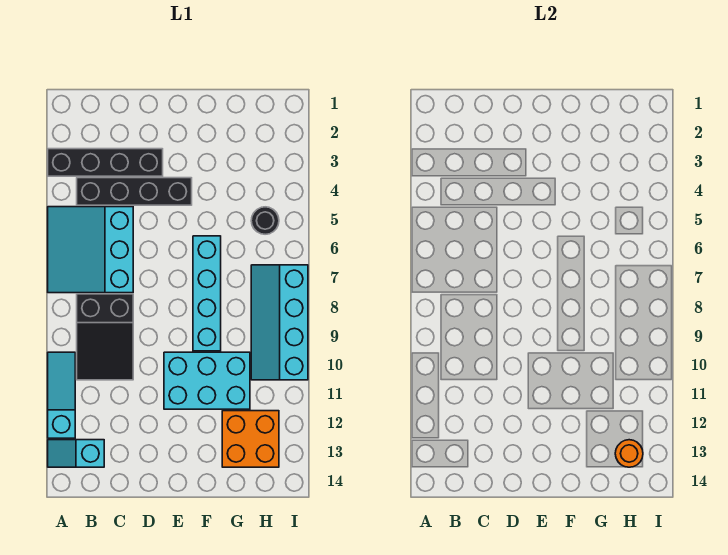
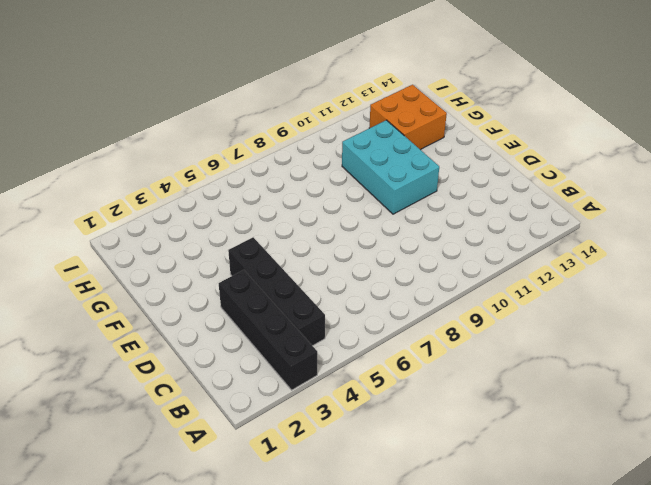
none -> cyan slope A5:C7 level 1 top C
none -> cyan slope A10:A12 level 1 top 12
none -> cyan slope A13:B13 level 1 top B

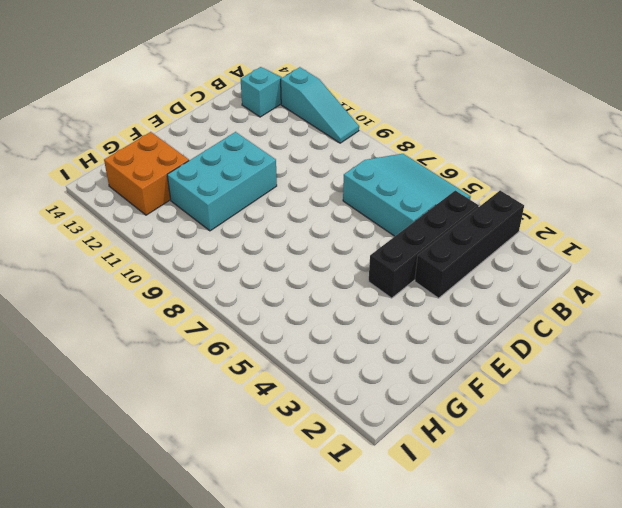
none -> black slope B8:C10 level 1 top 8
none -> cyan brick F6:F9 level 1
none -> black round brick H5 level 1

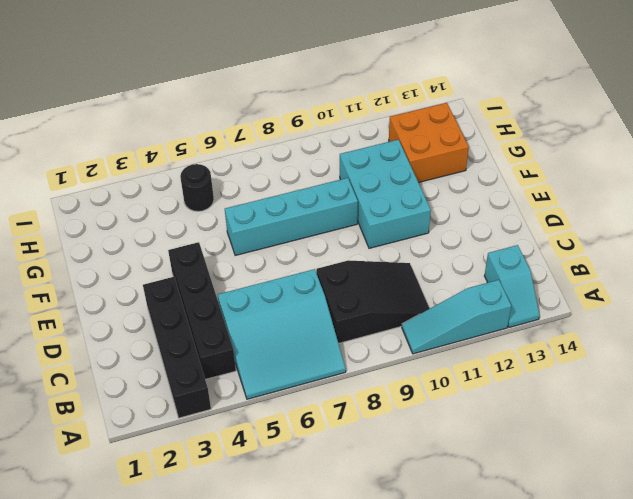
none -> cyan slope H7:I10 level 1 top I
none -> orange round brick H13 level 2

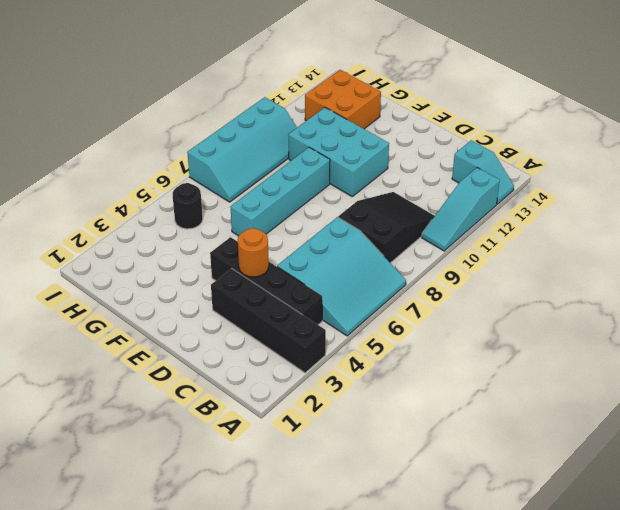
orange round brick D4 level 2 -> orange round brick H13 level 2

